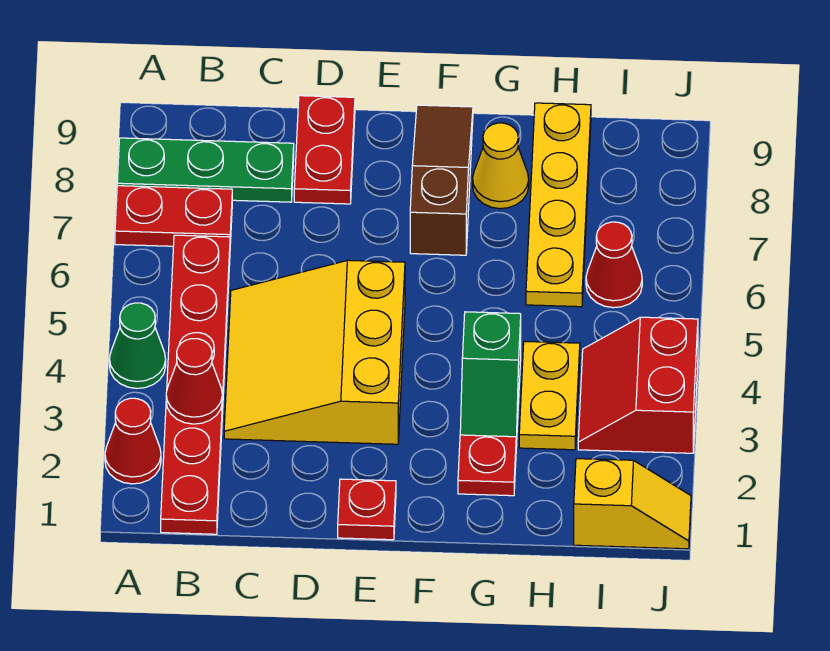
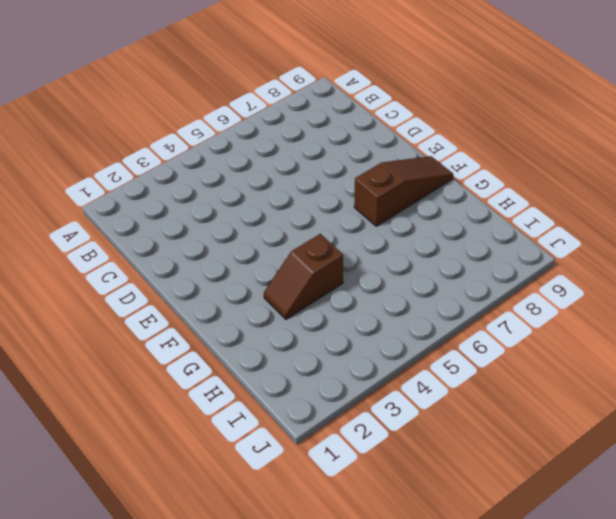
brown slope G3:G4 level 1 top 4 -> green slope G3:G4 level 1 top 4
none -> red cone A2 level 1
none -> green cone A4 level 1
none -> red plate A7:B7 level 1

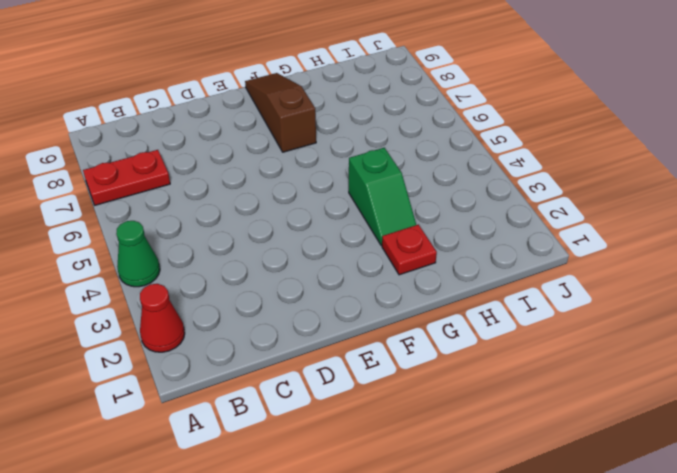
none -> green plate A8:C8 level 1
none -> red plate B1:B6 level 1
none -> yellow slope C3:E5 level 1 top E

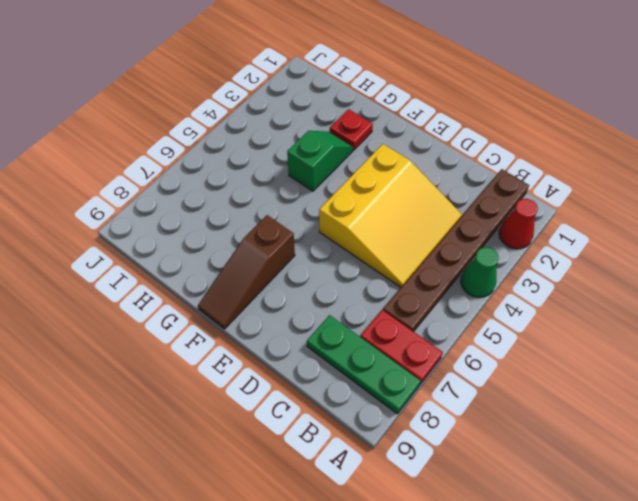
brown plate B1:B6 level 1 -> red plate B1:B6 level 1
none -> red plate D8:D9 level 1
none -> red plate E1 level 1
none -> yellow cone G8 level 1

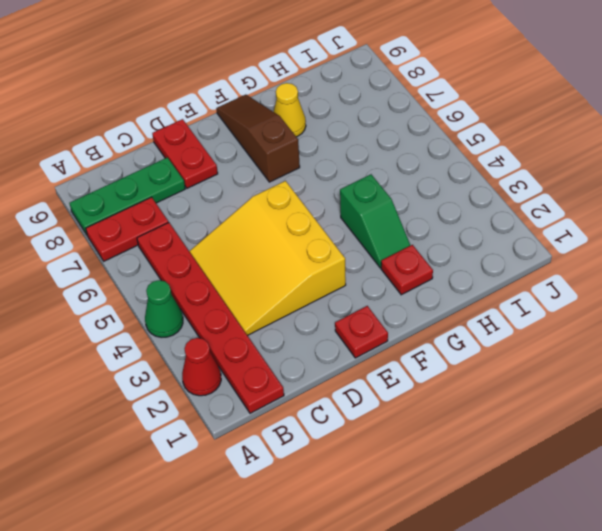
none -> yellow plate H3:H4 level 1
none -> yellow plate H6:H9 level 1
none -> yellow slope I1:J1 level 1 top I

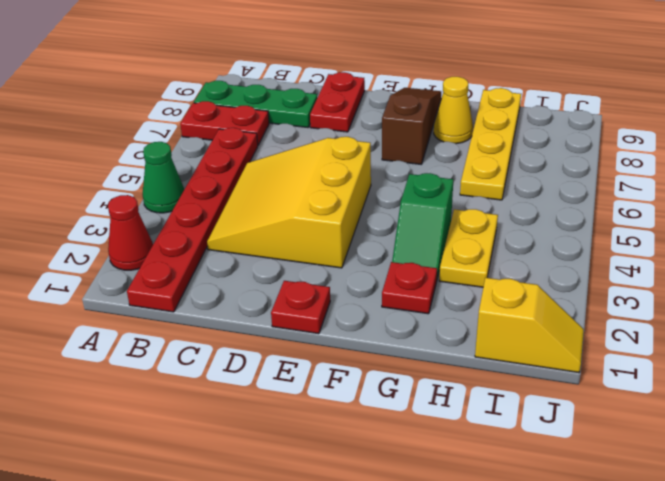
none -> red slope I3:J4 level 1 top J
none -> red cone I6 level 1
none -> red cone B3 level 2

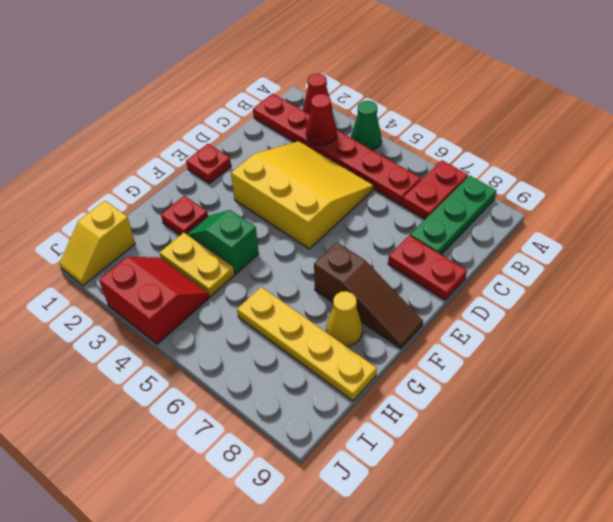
none -> red cone I6 level 1

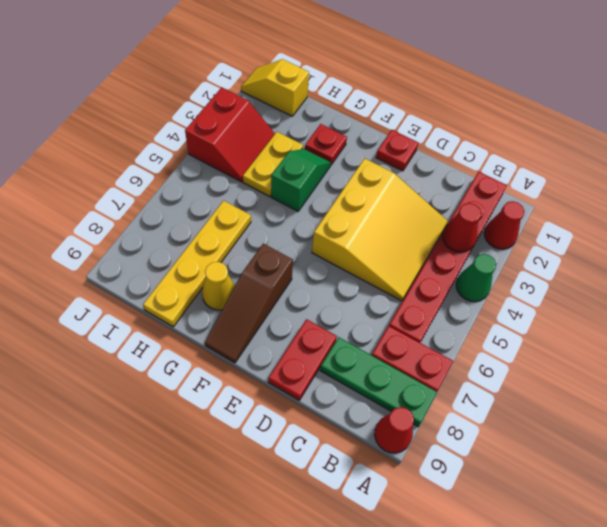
red cone A9 level 1 -> red cone I6 level 1

